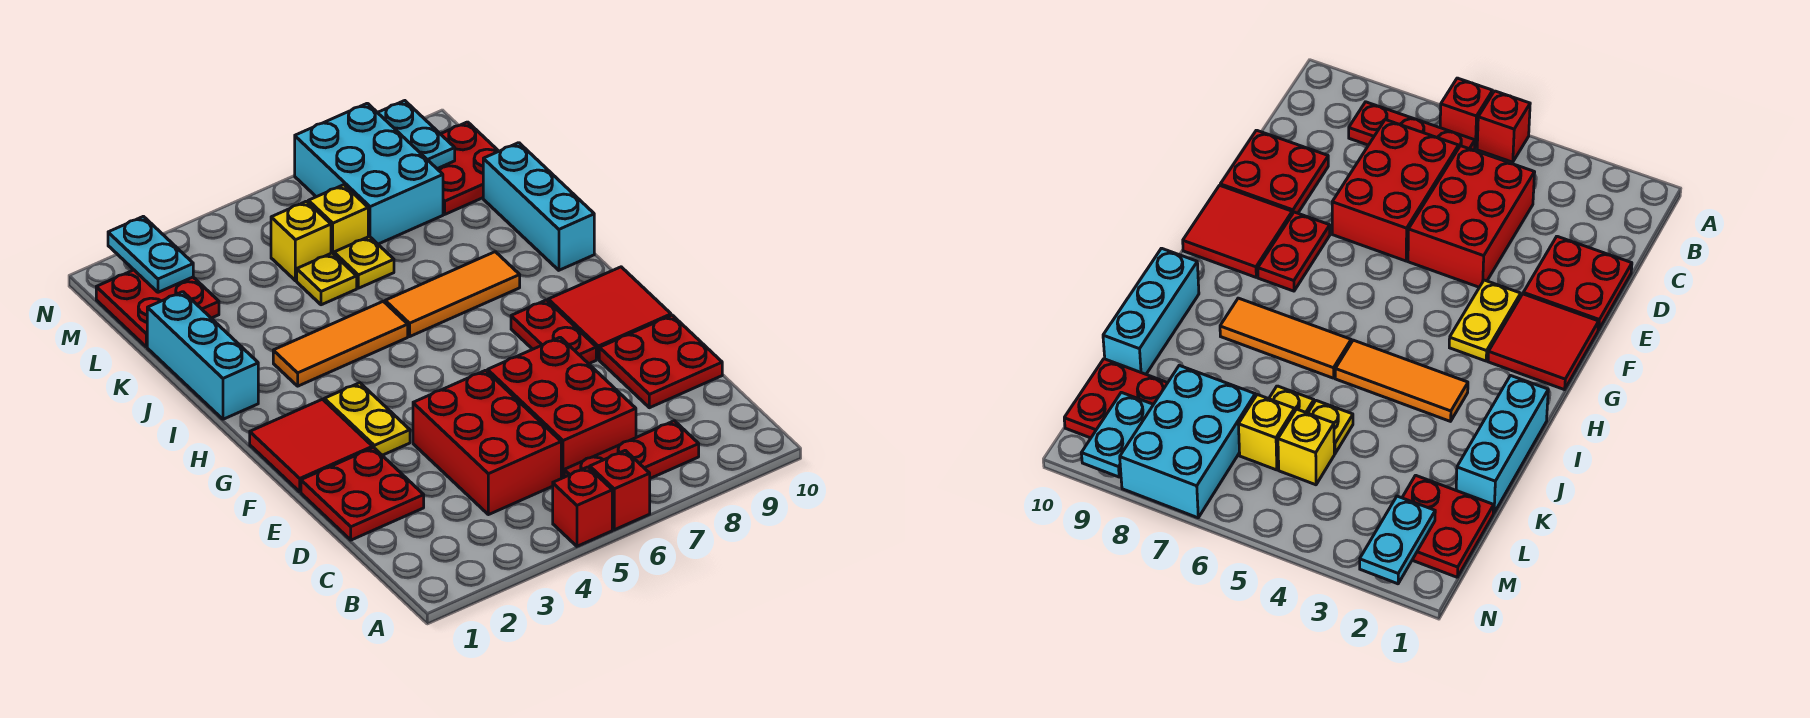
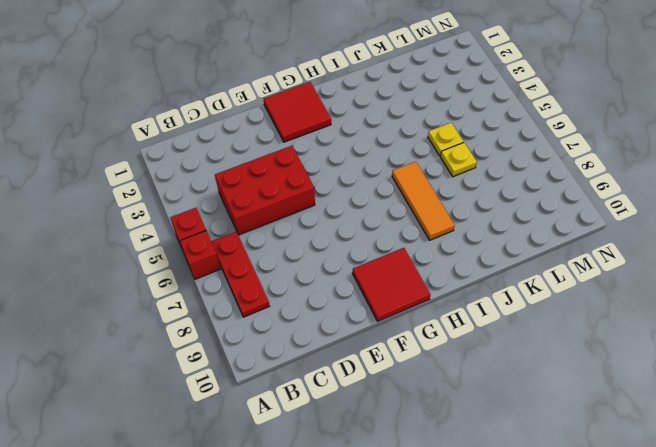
none -> red brick C6:E7 level 1
none -> red plate D1:E2 level 1
none -> red plate D9:E10 level 1

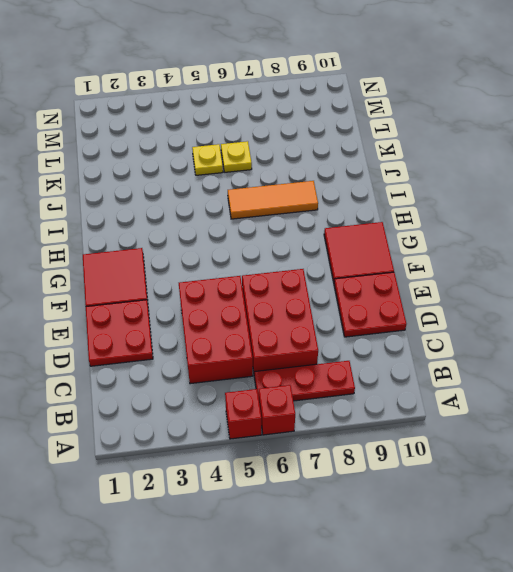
none -> yellow plate F3:G3 level 1
none -> red plate F8:G8 level 1
none -> cyan brick I1:K1 level 1

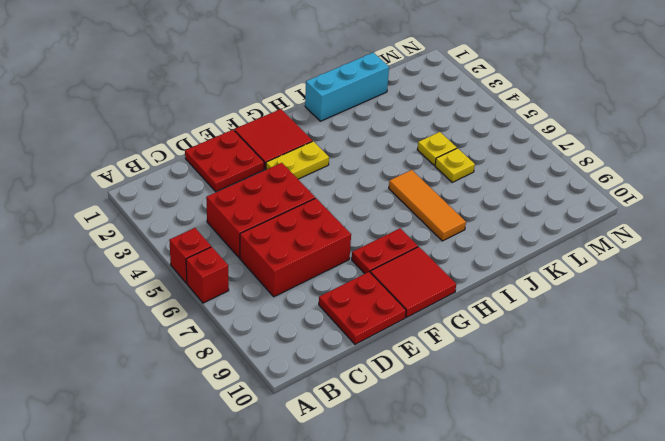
none -> red plate B6:B8 level 1
none -> orange tile I3:I5 level 1
none -> cyan brick I10:K10 level 1

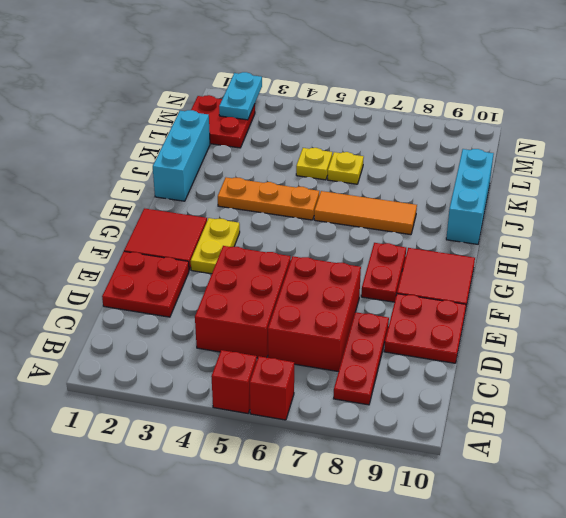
red plate B8:D8 level 1 -> red plate B6:B8 level 1
orange plate I3:I5 level 1 -> orange tile I3:I5 level 1
none -> yellow brick L5 level 1
none -> yellow brick L6 level 1
none -> cyan brick L7:N8 level 1

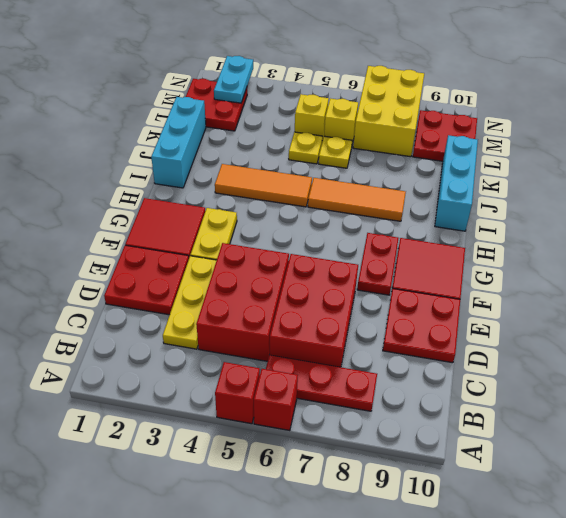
yellow plate C3:E3 level 1 -> none
yellow brick L7:N8 level 1 -> cyan brick L7:N8 level 1
none -> cyan plate M9:N9 level 2

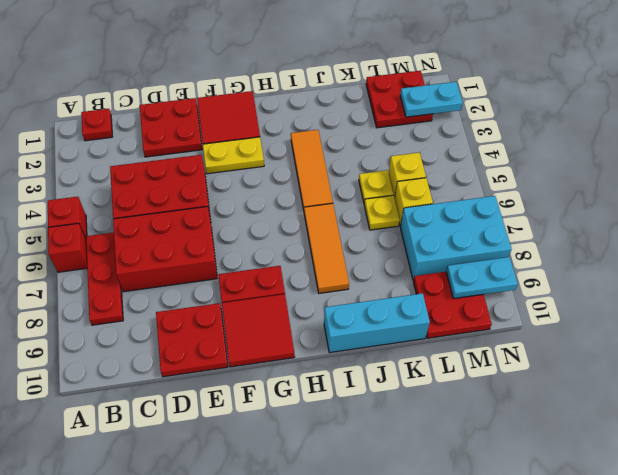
red plate B1 level 1 -> none
none -> cyan brick I1:K1 level 1

